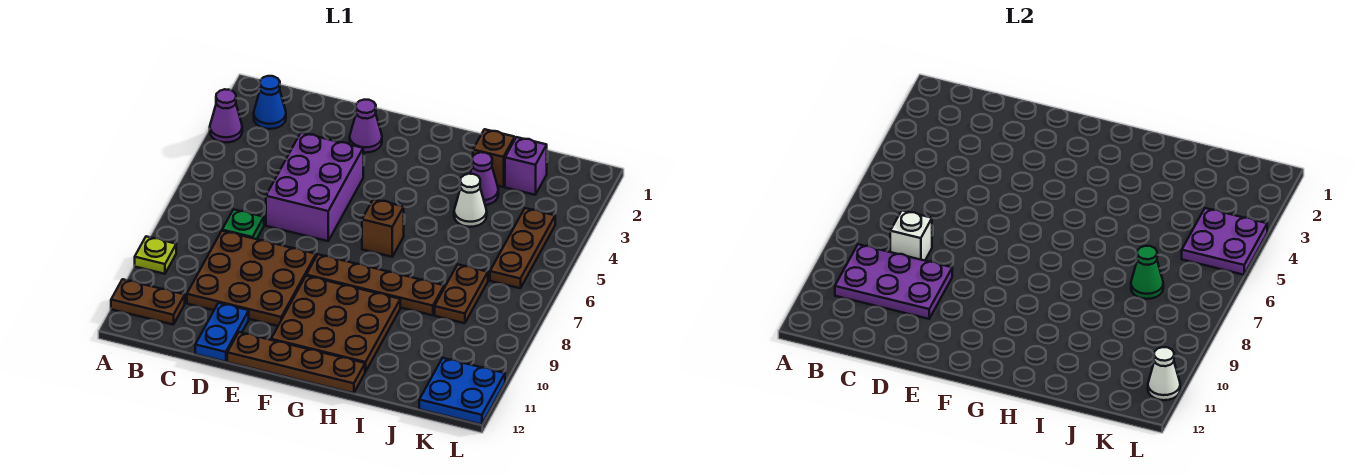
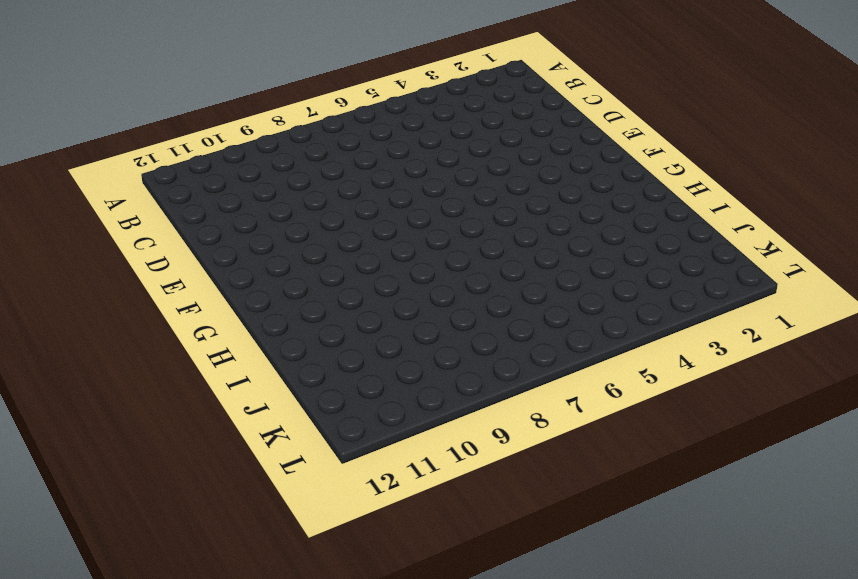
none -> purple cone A3 level 1
none -> lime plate A9 level 1
none -> brown plate A11:B11 level 1

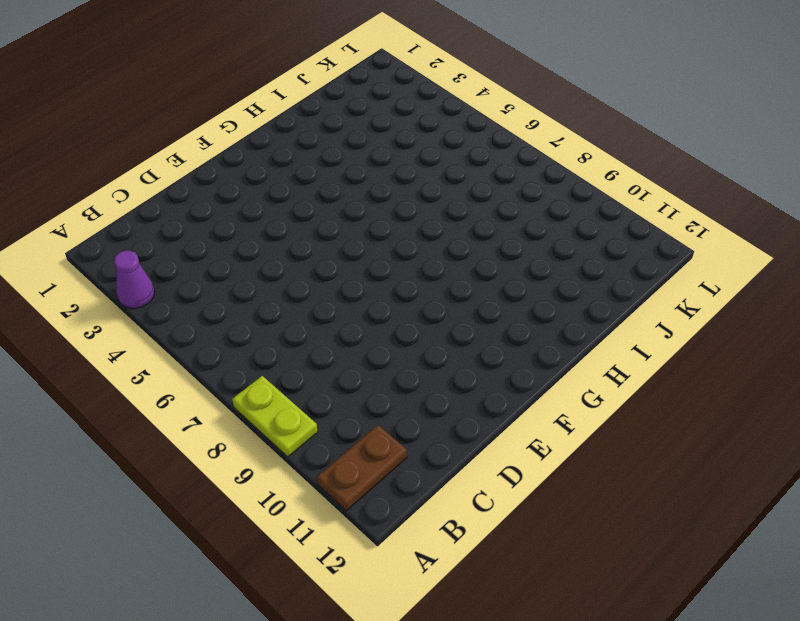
lime plate A8:A9 level 1 -> lime plate A9 level 1
none -> blue cone B2 level 1
none -> green plate C7 level 1
none -> brown plate C8:E10 level 1

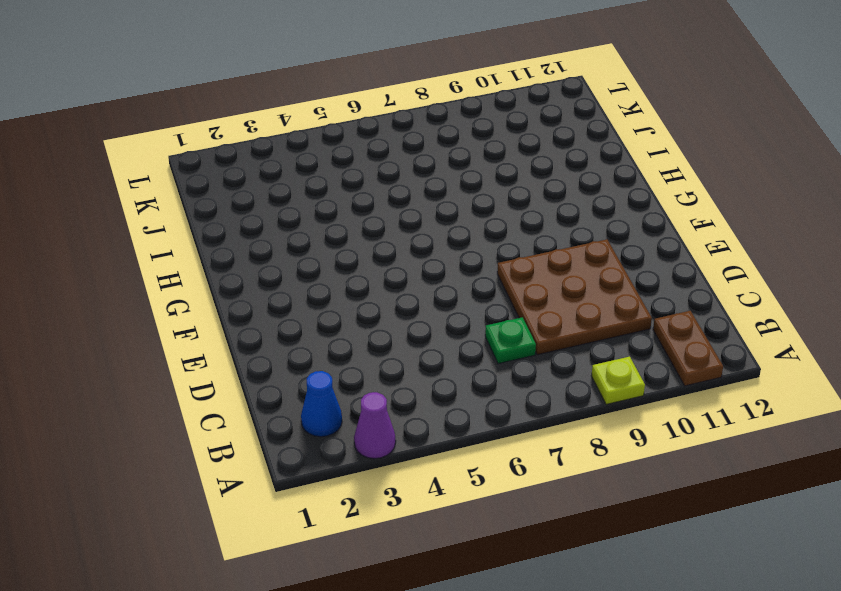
none -> purple brick D4:E6 level 1
none -> blue plate D11:D12 level 1
none -> purple cone E2 level 1

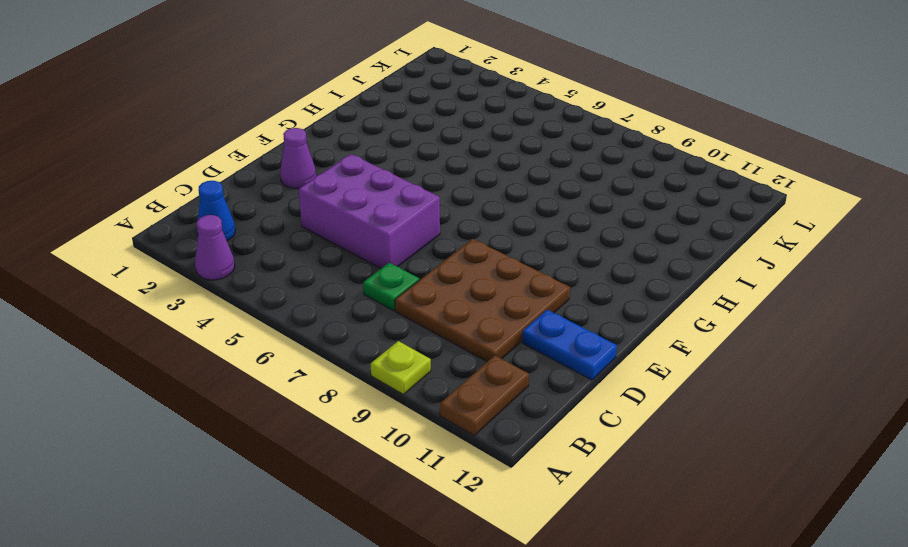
none -> brown plate E12:H12 level 1
none -> brown plate F8:I8 level 1
none -> brown plate F9:H11 level 1

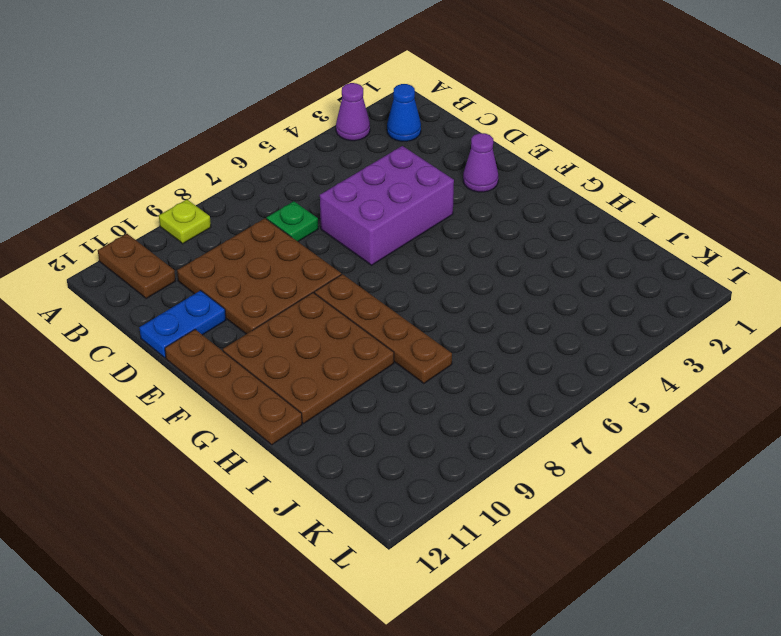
none -> brown brick G6 level 1
none -> brown brick I2 level 1
none -> purple cone I3 level 1

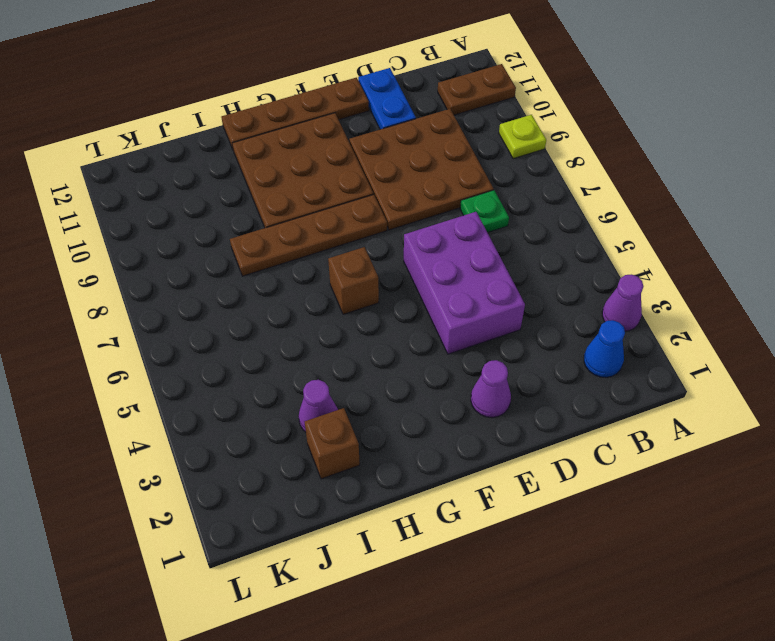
none -> white cone I4 level 1
none -> purple brick J2 level 1
none -> brown plate J7:J8 level 1

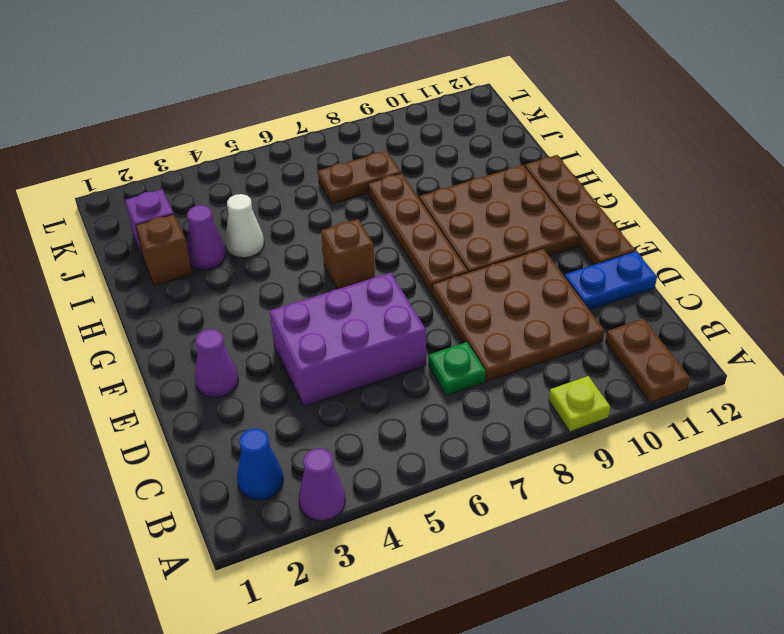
none -> brown plate K4:K6 level 1
none -> blue plate K11:L12 level 1
none -> purple plate B9:D10 level 2

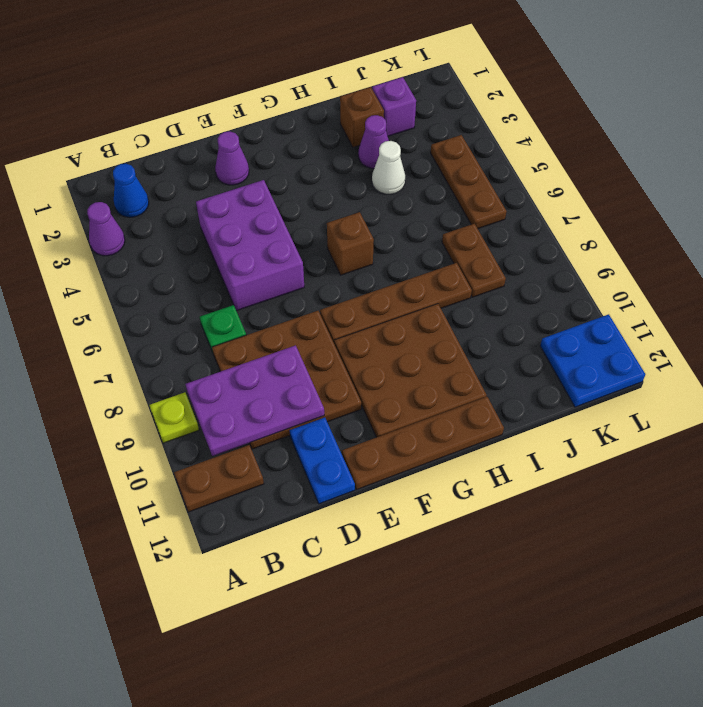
none -> white brick C8 level 2
none -> green cone J7 level 2
none -> purple plate K4:L5 level 2

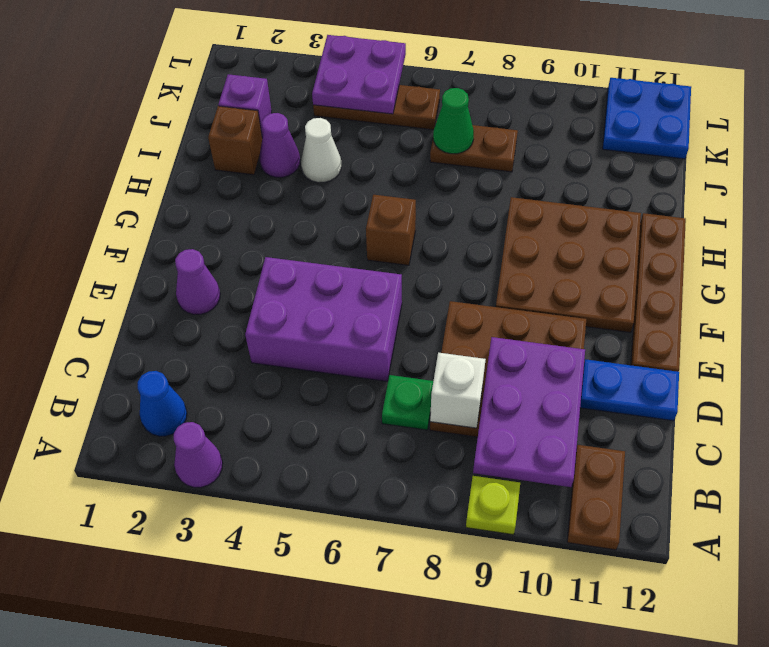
none -> brown plate F8:I8 level 1
none -> white cone L11 level 2

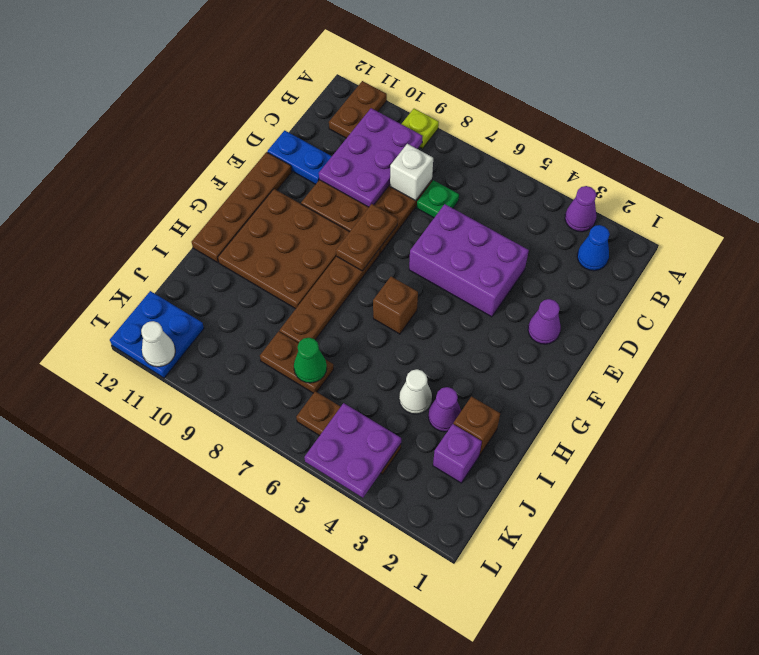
brown plate E8:F8 level 2 -> none

